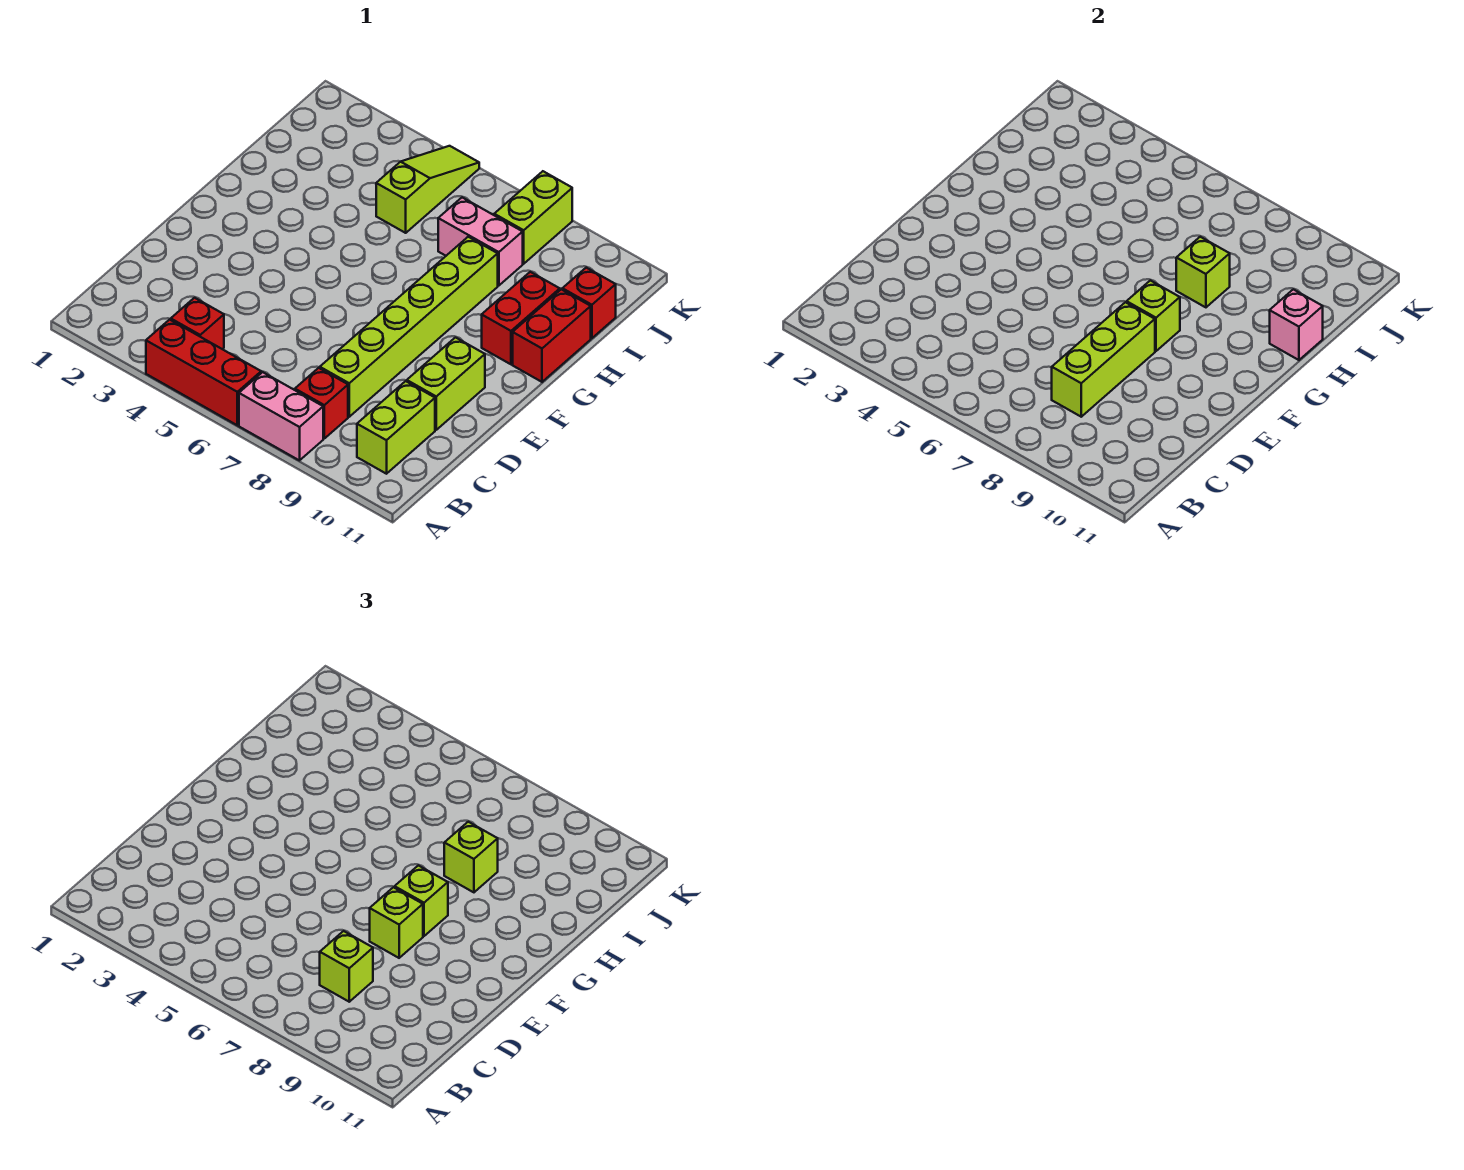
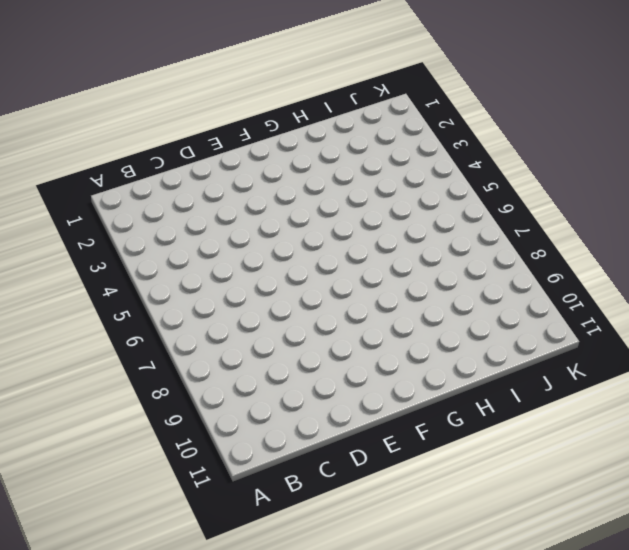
none -> red brick A4:A6 level 1
none -> pink brick A7:A8 level 1
none -> red brick B4 level 1

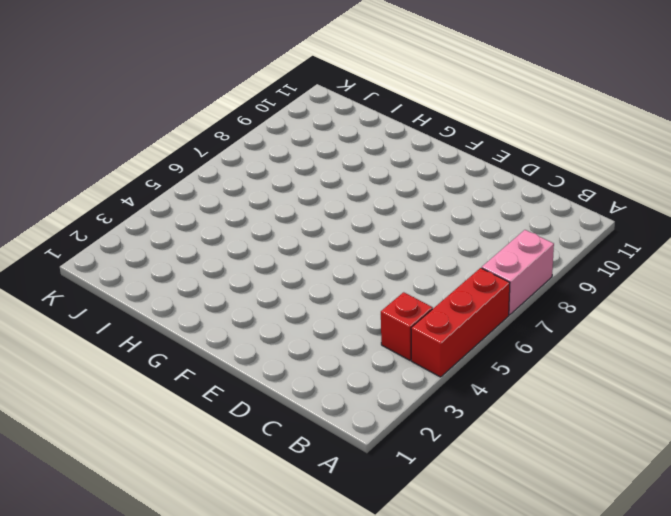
none -> red brick B8 level 1
none -> lime brick B10:C10 level 1
none -> lime brick C8:H8 level 1

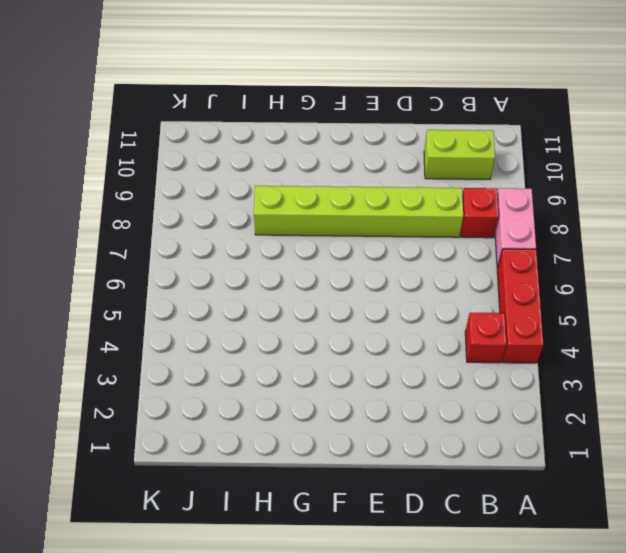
none -> lime brick D10:E10 level 1
none -> red brick G10:H10 level 1
none -> red brick G11:H11 level 1

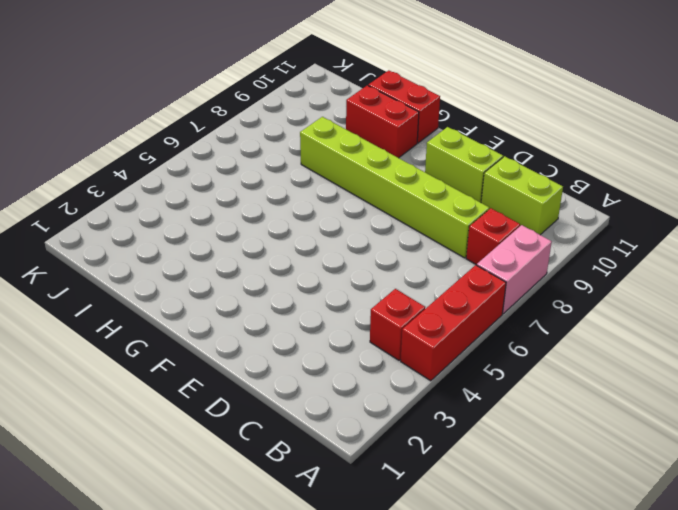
none -> lime slope I5:K5 level 1 top I
none -> pink brick I7:I8 level 1
none -> red brick I11 level 1

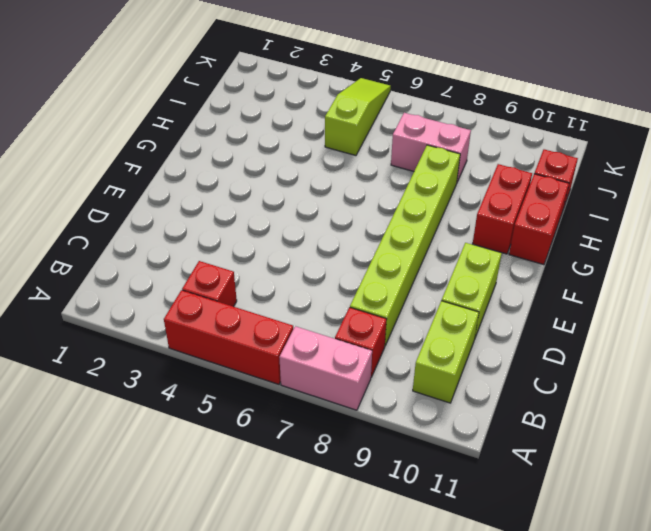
none -> lime brick J8:K8 level 1
none -> lime brick C8:E8 level 2
none -> lime brick F8 level 2

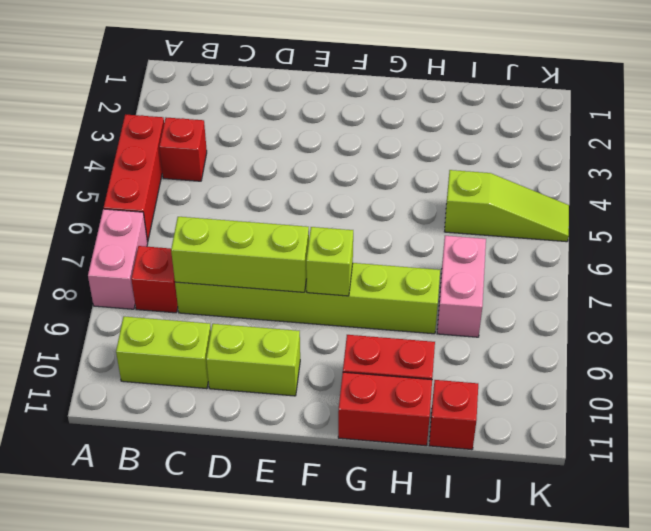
none -> lime brick J8:K8 level 1
none -> lime brick H8 level 2
none -> pink brick H11 level 2

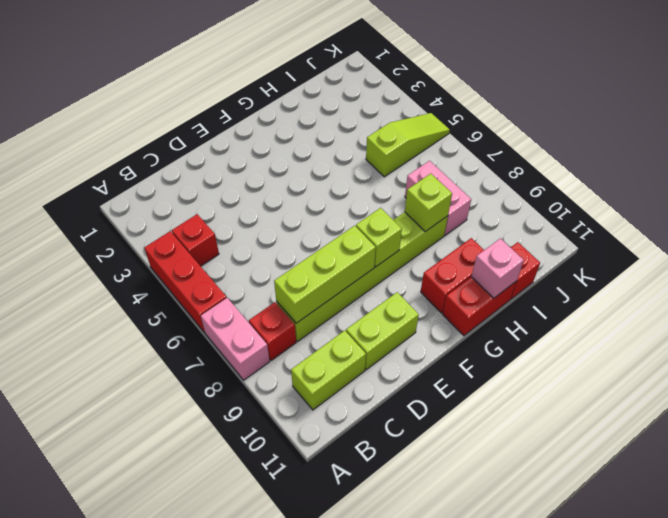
none -> lime brick J8:K8 level 1
none -> lime brick C8 level 3
none -> lime brick E8 level 3

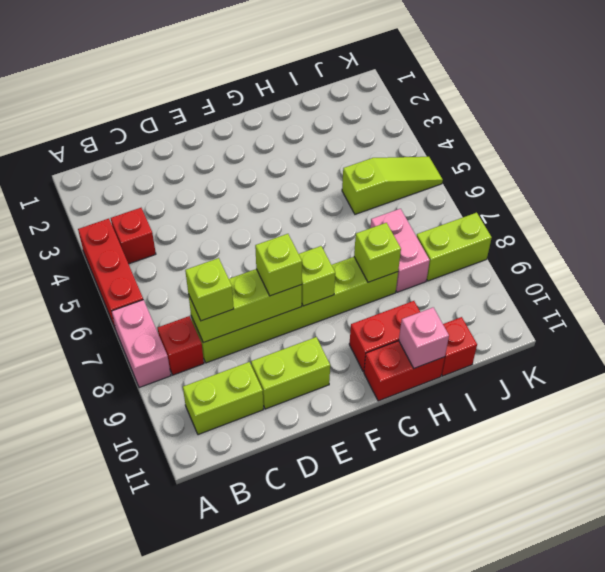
none -> lime brick F8 level 3
none -> lime brick H8 level 3

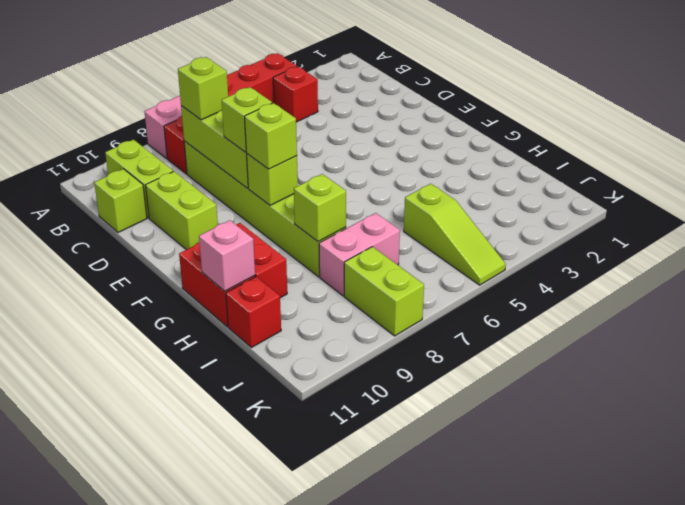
lime brick C11 level 1 -> lime brick H8 level 3

